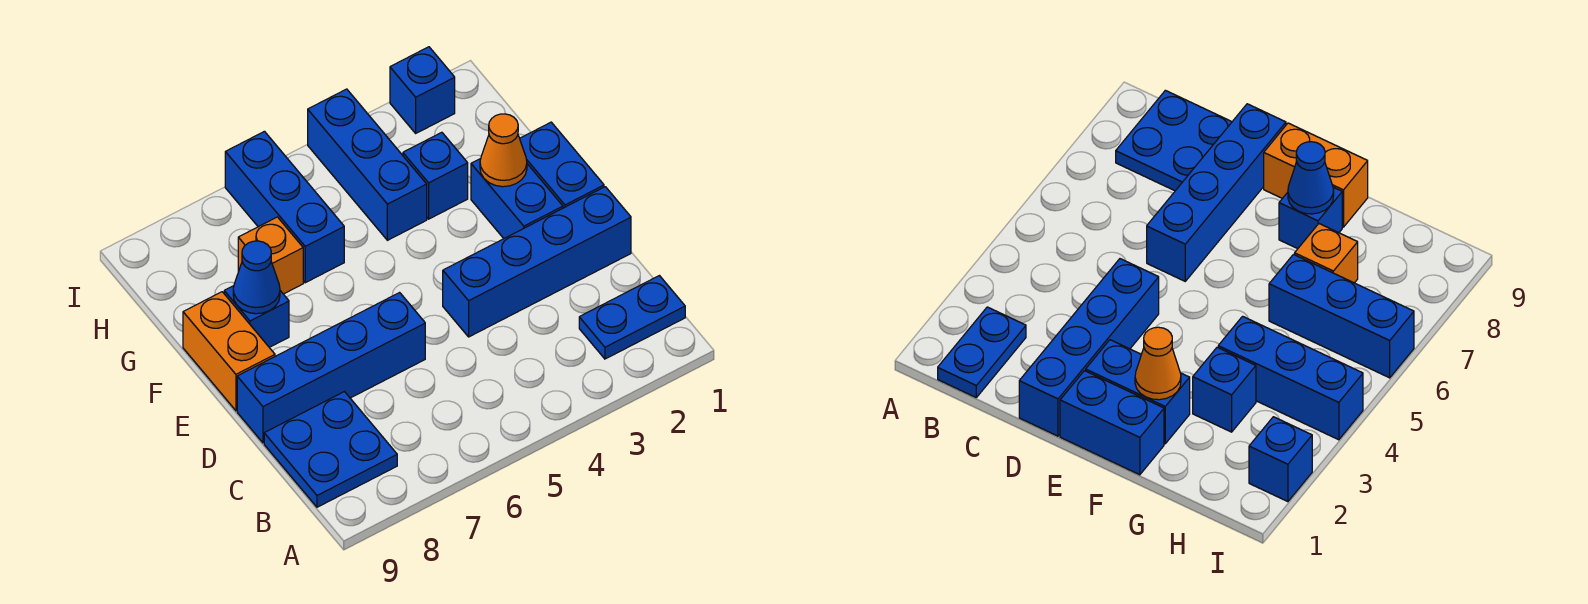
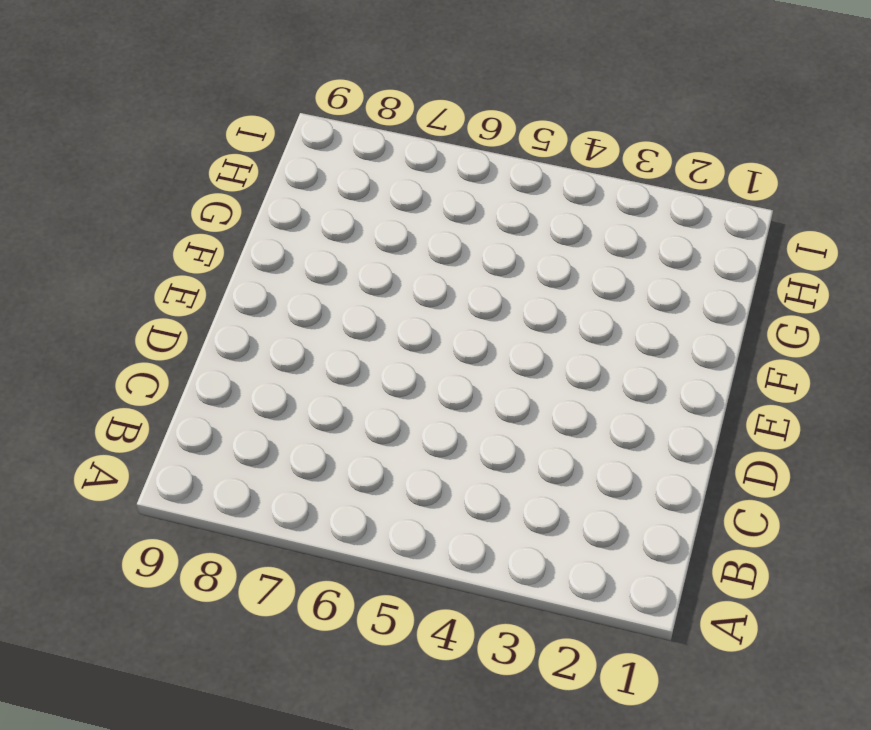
none -> blue plate B1:B2 level 1
none -> blue plate B8:C9 level 1
none -> blue brick D1:D4 level 1

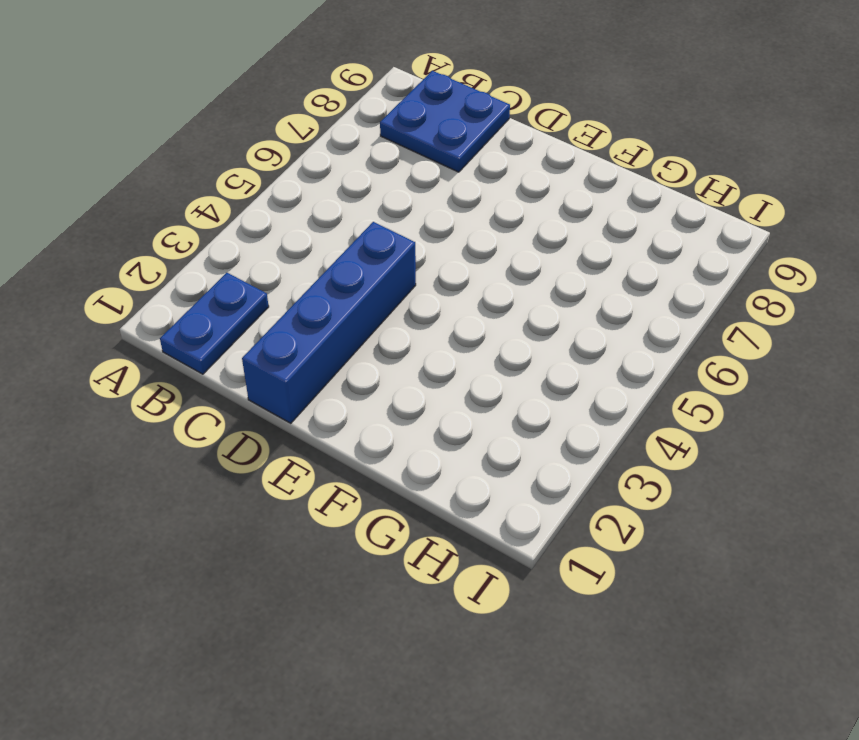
none -> blue brick D6:D9 level 1
none -> blue brick E1:F1 level 1
none -> blue brick E2:F2 level 1

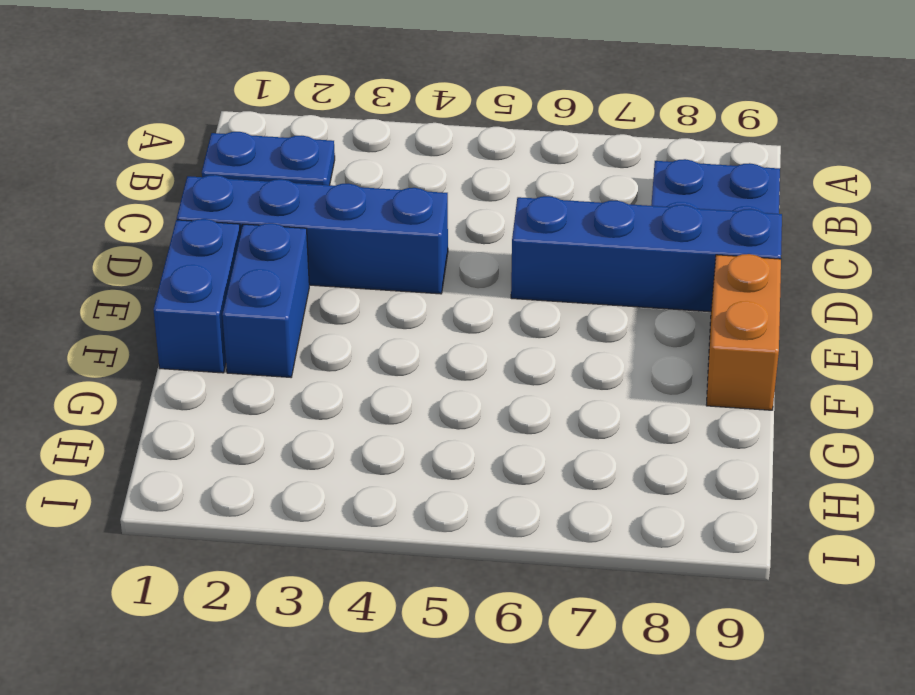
none -> blue brick F8 level 1
none -> blue brick G3 level 1
none -> blue brick G4:I4 level 1

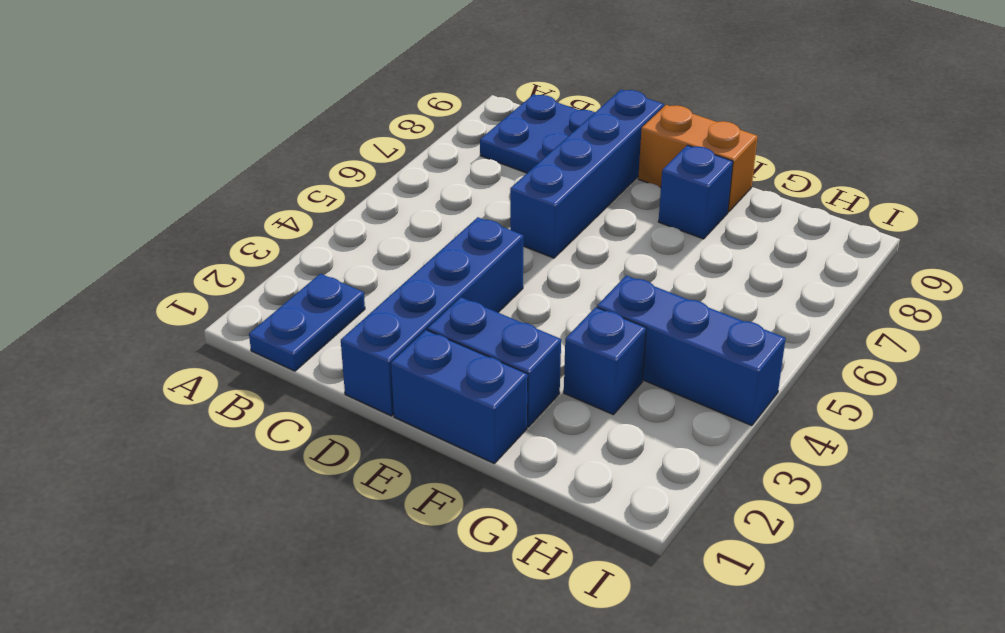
none -> blue brick G6:I6 level 1
none -> orange brick G7 level 1
none -> blue brick I2 level 1

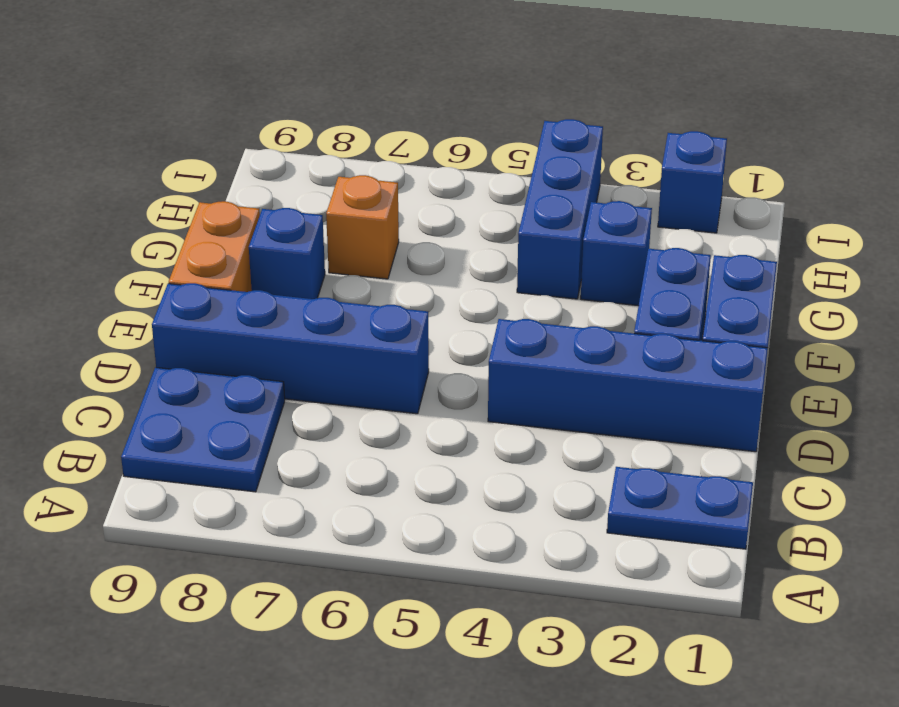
none -> blue brick G6:I6 level 1
none -> orange cone F2 level 2
none -> blue cone F8 level 2

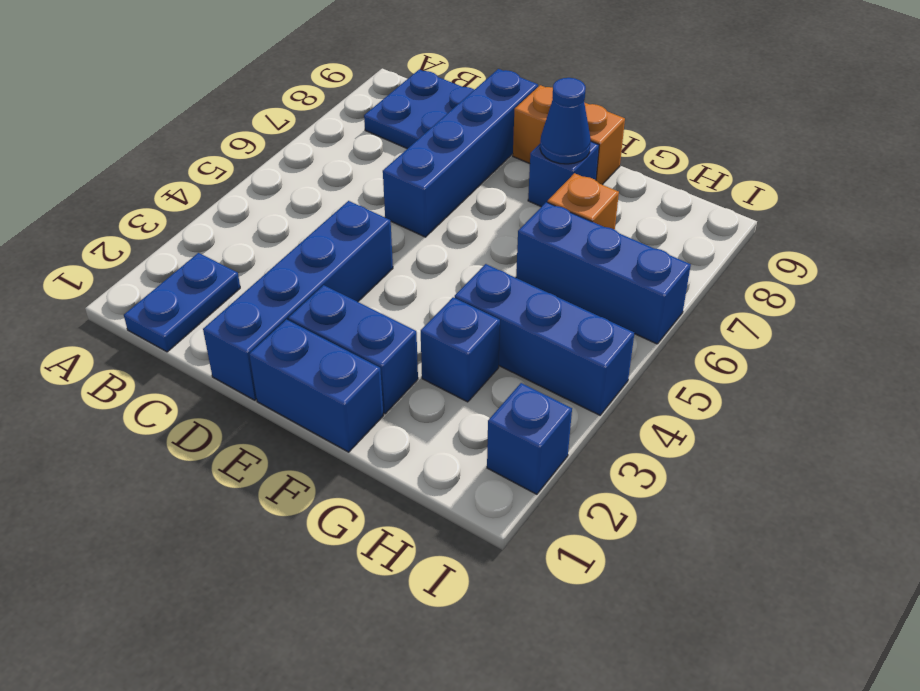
none -> orange cone F2 level 2

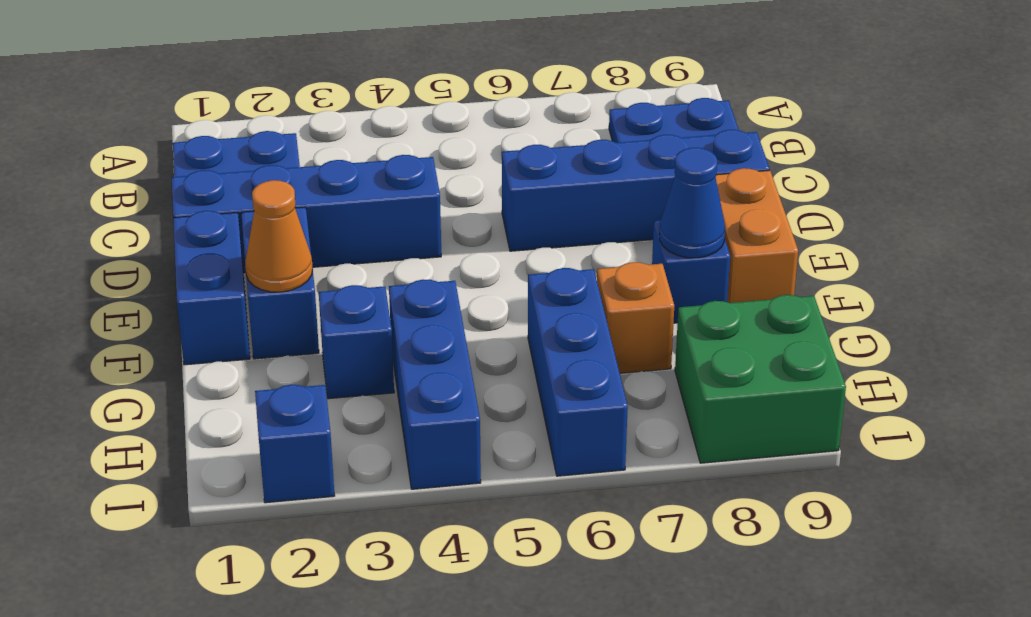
green brick H8:I9 level 1 -> none

